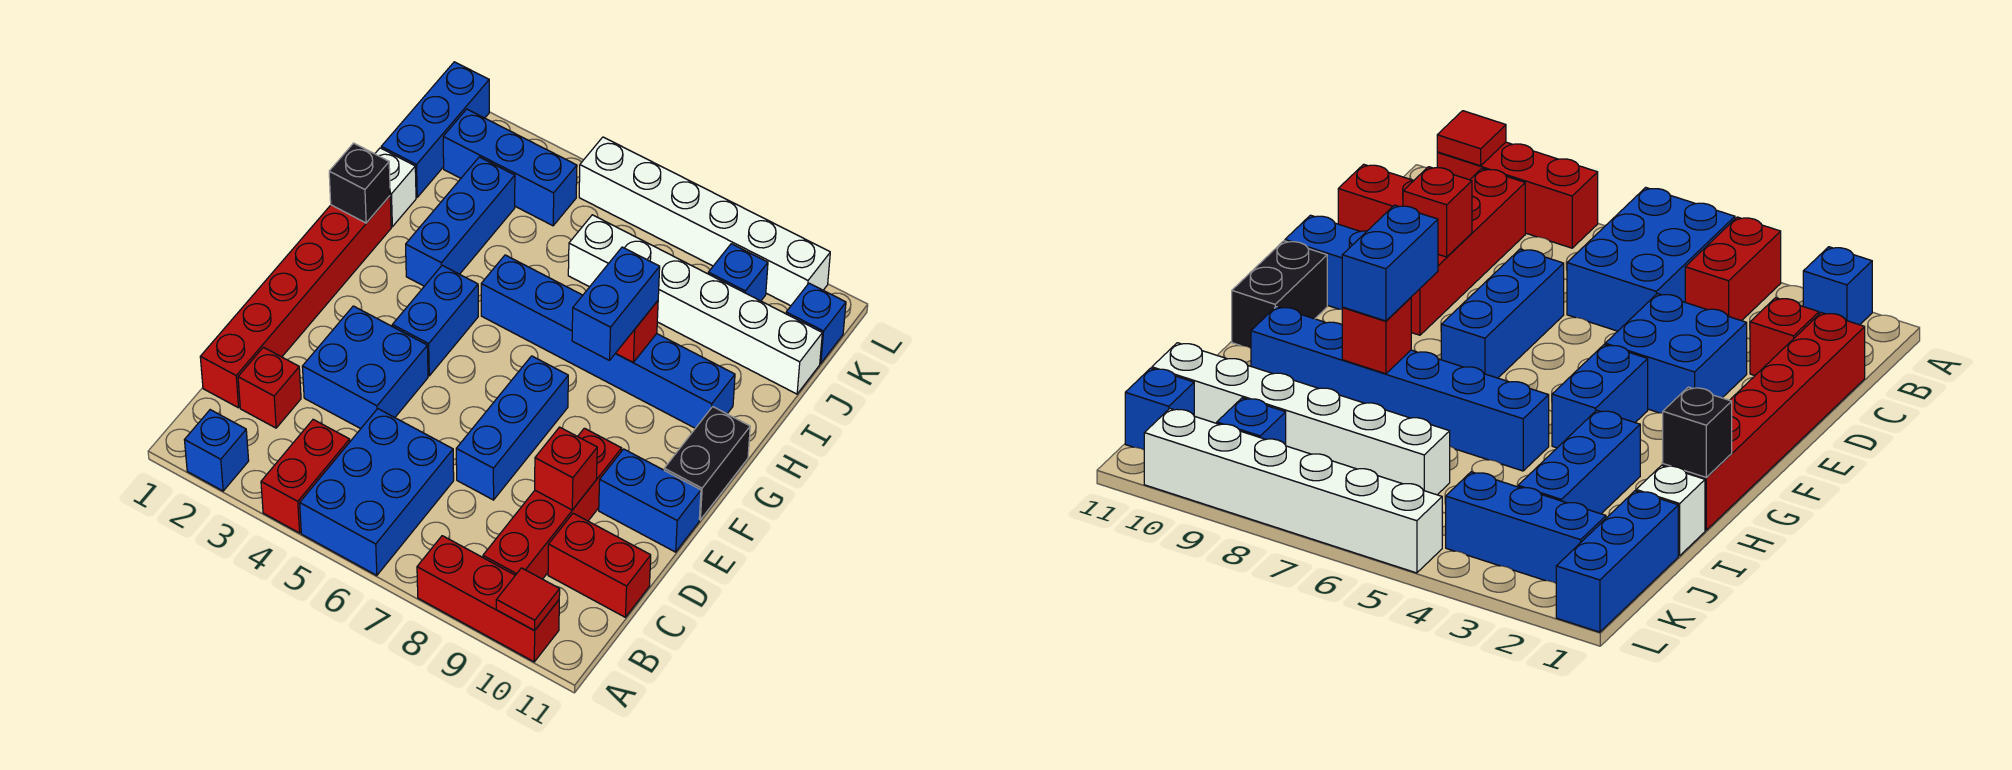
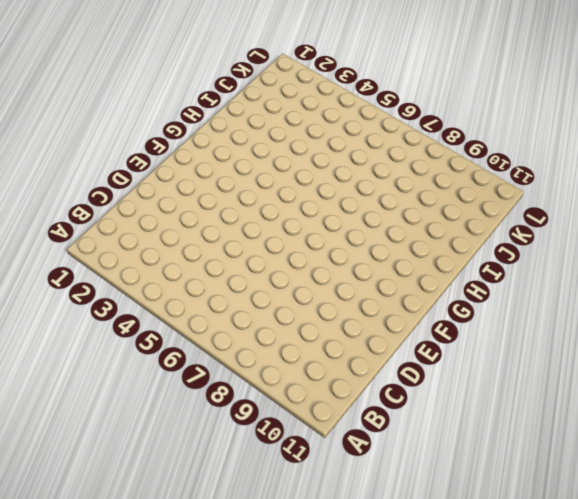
none -> blue brick A2 level 1
none -> red brick A4:B4 level 1
none -> blue brick A5:C6 level 1

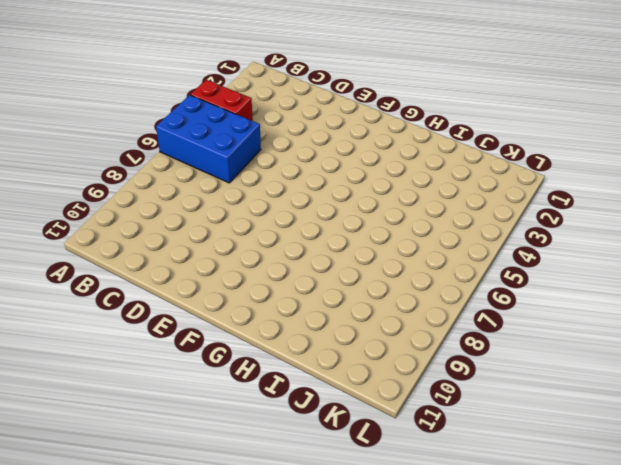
none -> blue brick A2 level 1
none -> red brick A8:A10 level 1
none -> red brick B9:E9 level 1

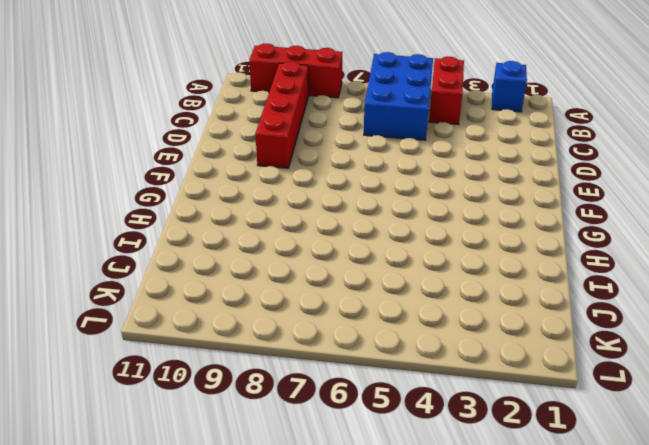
none -> red brick C1:H1 level 1
none -> red brick C2 level 1
none -> red brick C10:C11 level 1

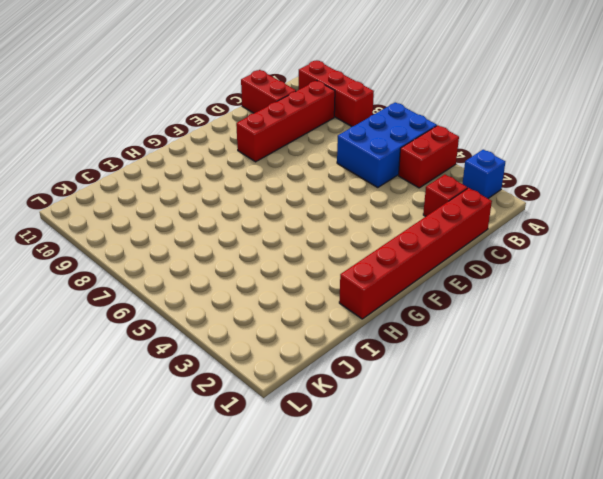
none -> blue brick D3:E4 level 1
none -> blue brick D7:F7 level 1
none -> blue brick E10:E11 level 1

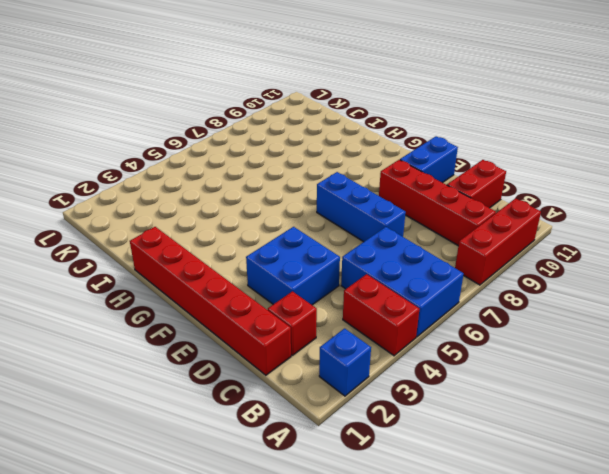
none -> blue brick F4:G4 level 1
none -> black brick F11:G11 level 1
none -> blue brick H3:J3 level 1

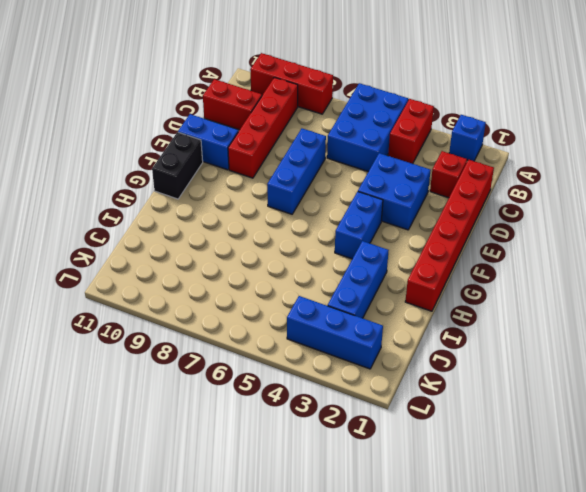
none -> blue brick H5:H10 level 1
none -> white brick I1 level 1
none -> blue brick J1:L1 level 1

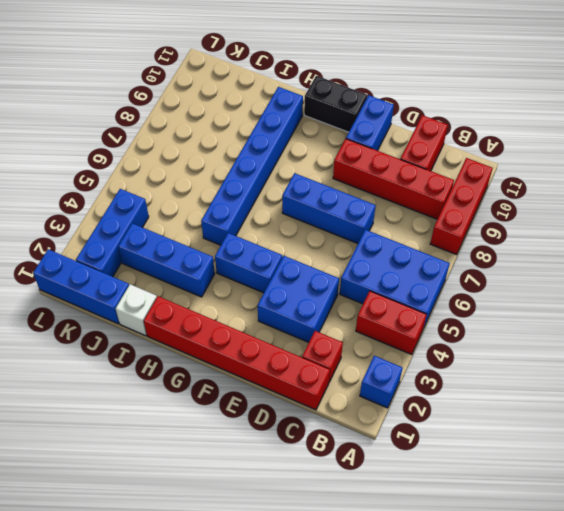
none -> white brick J6:J11 level 1
none -> blue brick K9 level 1
none -> blue brick K11 level 1

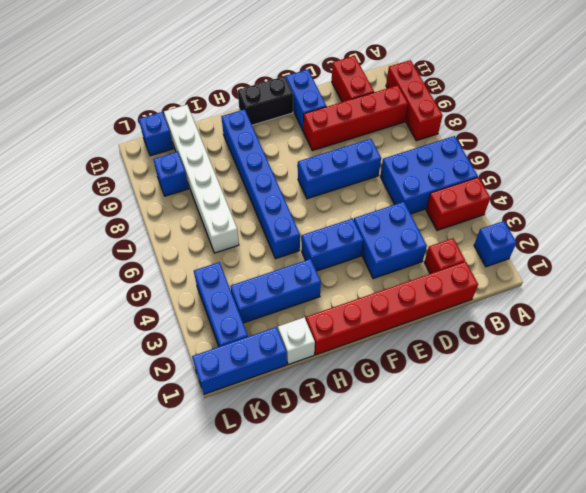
none -> white brick L5:L10 level 1
none -> red tile A10 level 2
none -> red brick D9 level 2

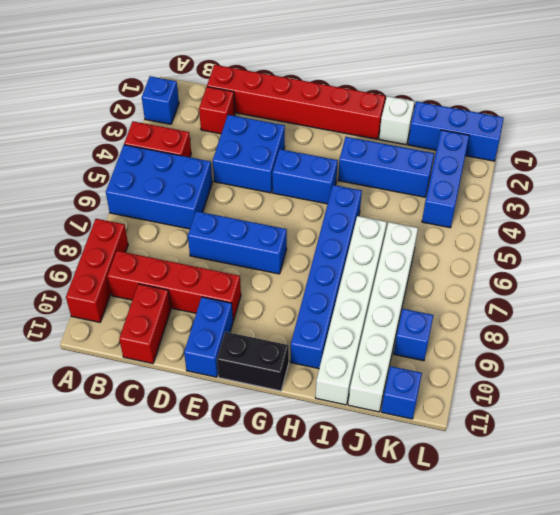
white brick I6:I11 level 1 -> white brick L5:L10 level 1
none -> red tile A10 level 2
none -> red brick D9 level 2
none -> black brick H1 level 2

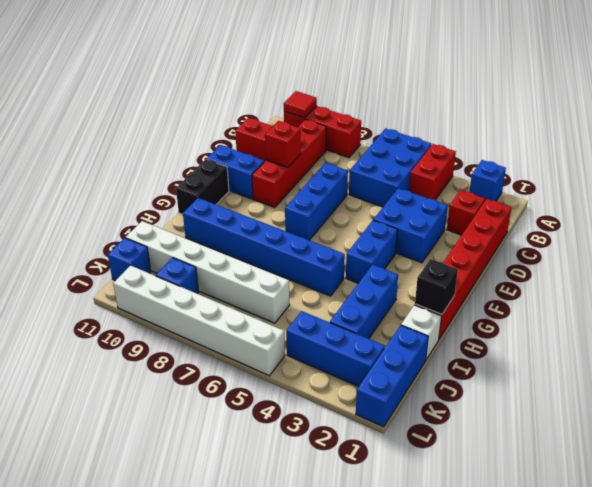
none -> red brick H8 level 2
none -> blue brick G8:H8 level 3

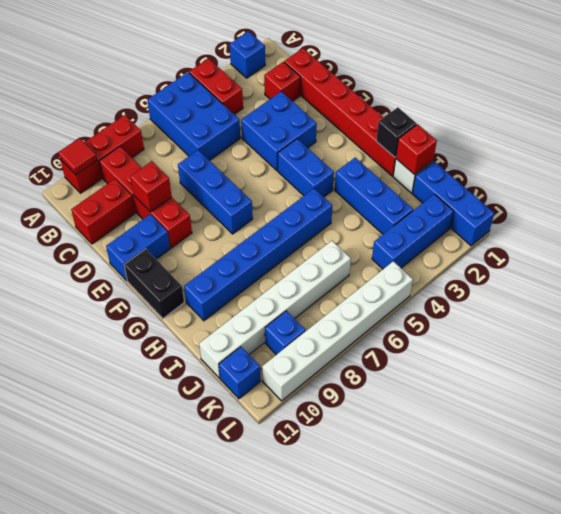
red brick I1 level 2 -> red brick H8 level 2
none -> blue brick G8:H8 level 3

